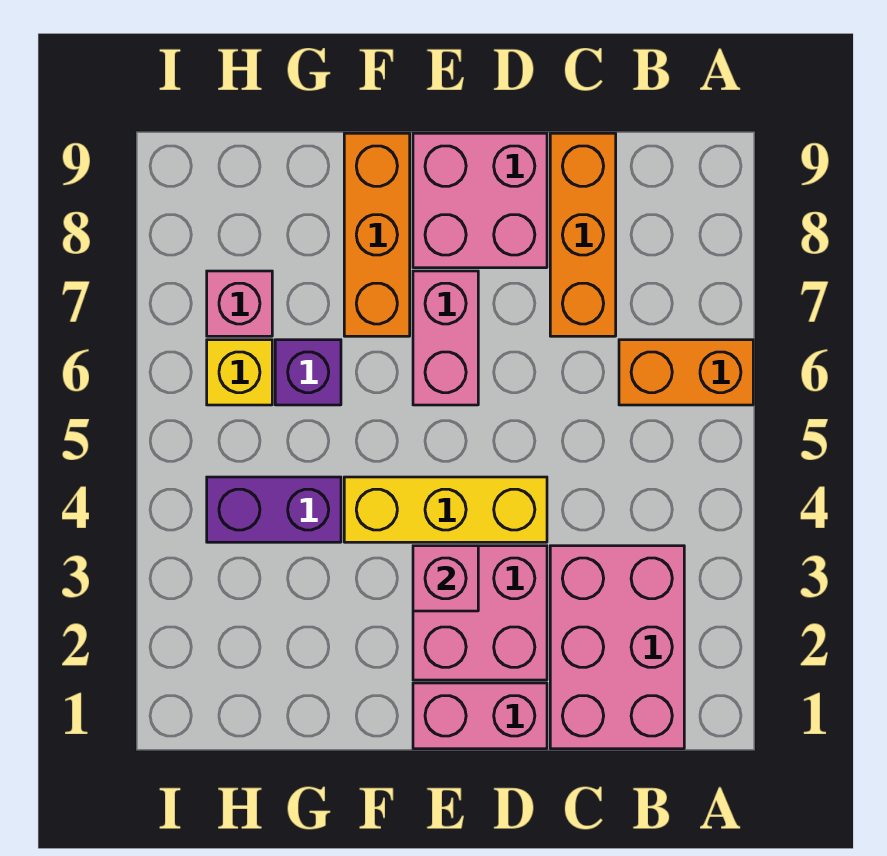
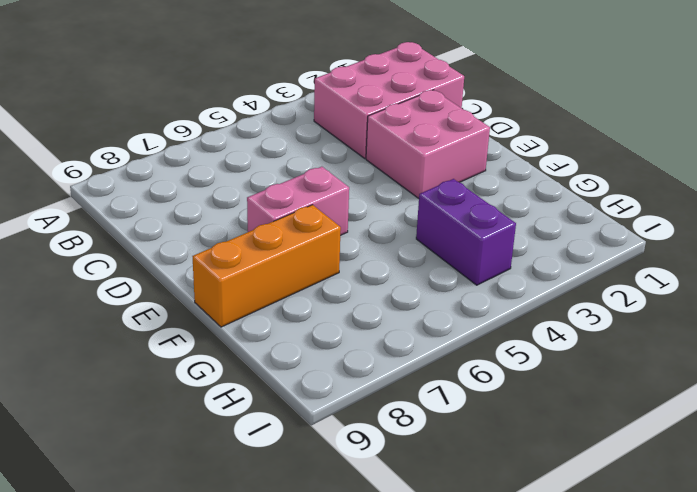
none -> orange brick A6:B6 level 1
none -> orange brick C7:C9 level 1
none -> pink brick D1:E1 level 1

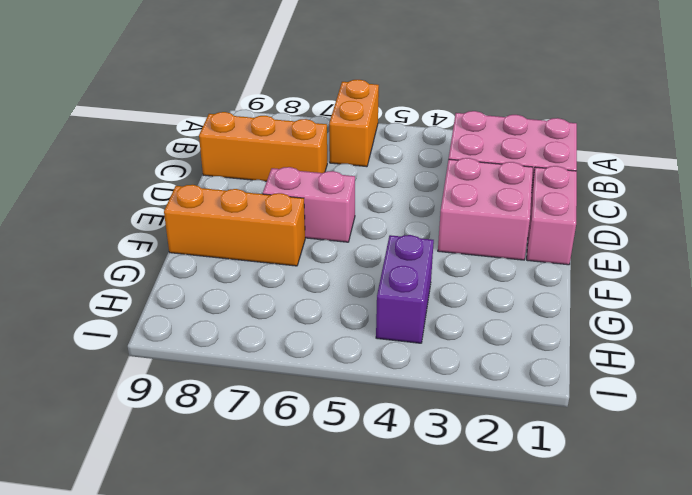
none -> yellow brick D4:F4 level 1
none -> pink brick D8:E9 level 1
none -> purple brick G6 level 1

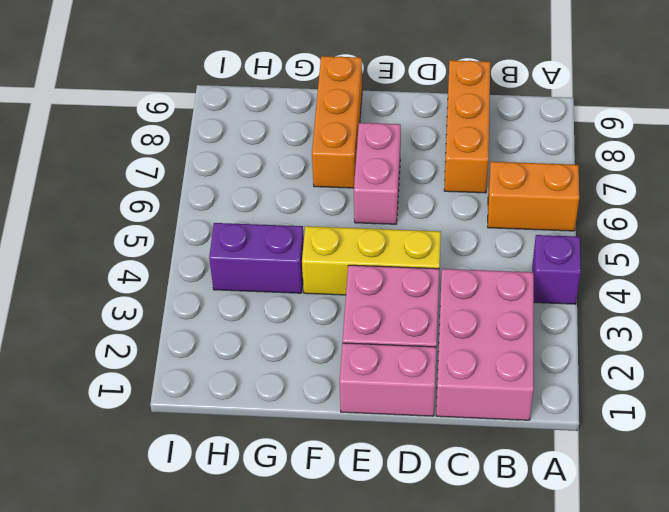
purple brick A4 level 1 -> purple brick G6 level 1
none -> pink brick D8:E9 level 1
none -> yellow brick H6 level 1
none -> pink brick H7 level 1

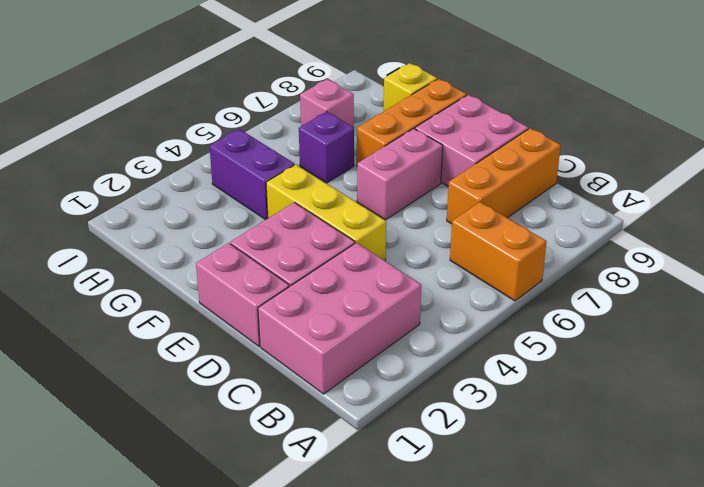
yellow brick G9 level 1 -> yellow brick H6 level 1
none -> pink brick E3 level 2

